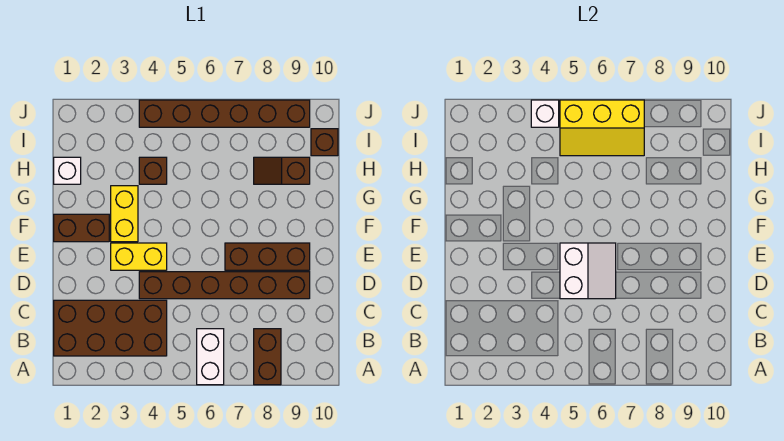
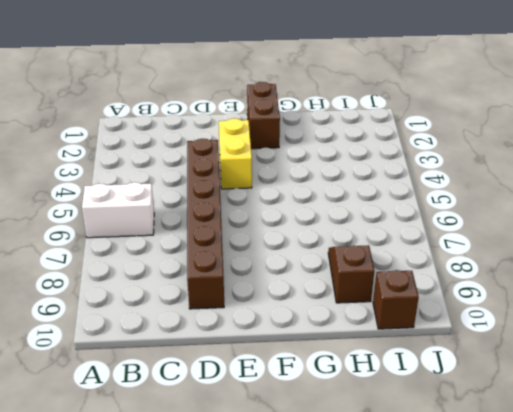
none -> brown brick A8:B8 level 1
none -> brown brick B1:C4 level 1
none -> brown brick E7:E9 level 1

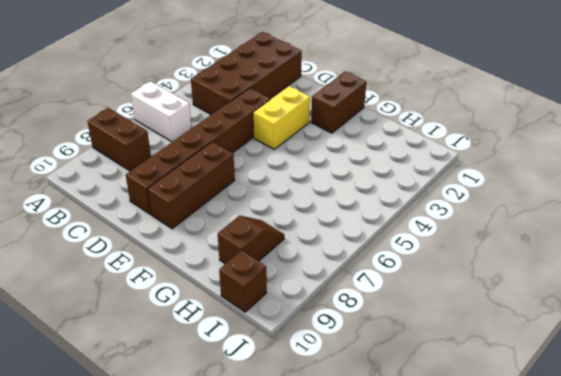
none -> yellow brick F3:G3 level 1
none -> white brick H1 level 1
none -> brown brick H4 level 1

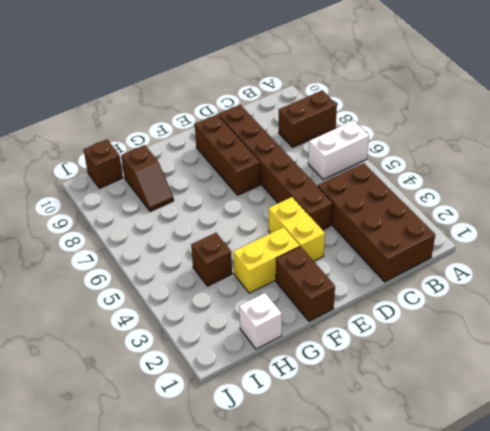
none -> brown brick J4:J9 level 1
none -> white slope D5:E6 level 2 top 5
none -> yellow slope I5:J7 level 2 top J

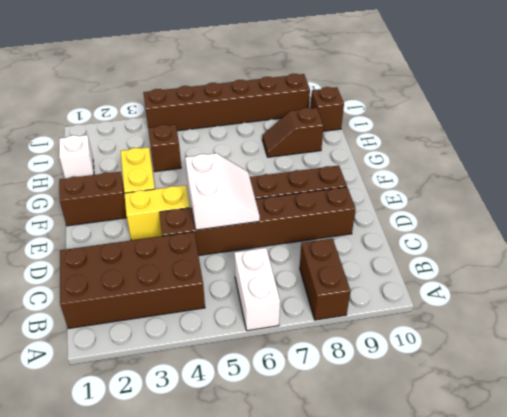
none -> yellow slope I5:J7 level 2 top J
none -> white brick J4 level 2

